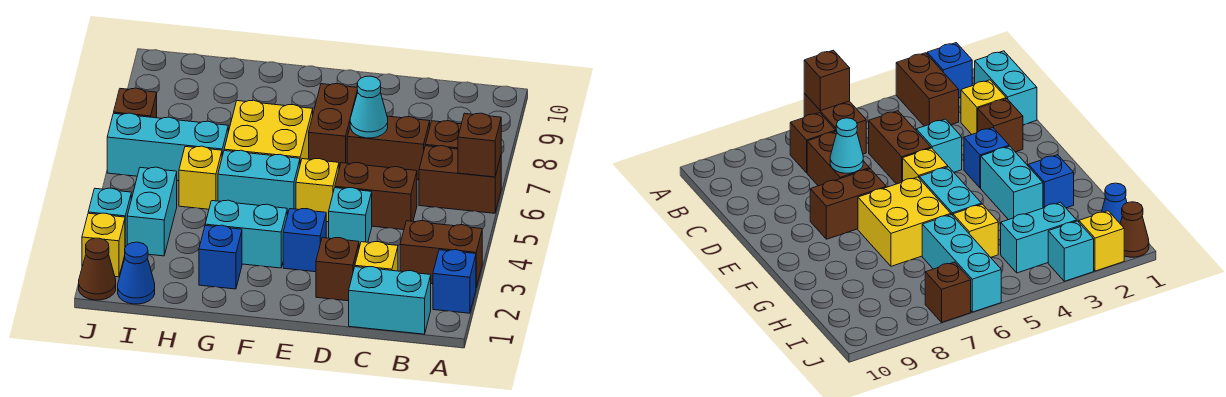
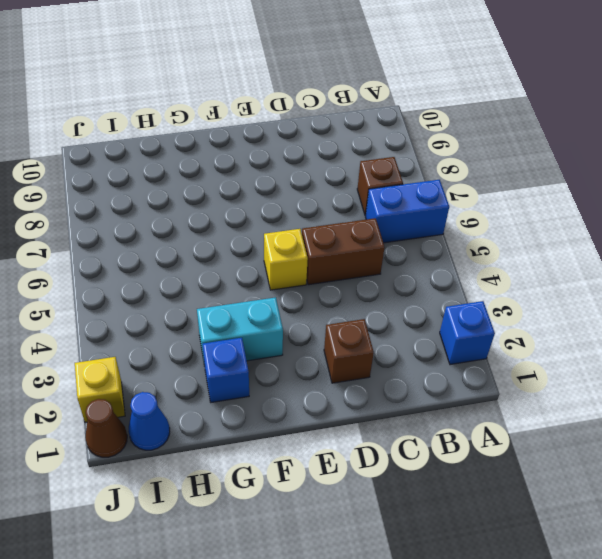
blue brick A6:B6 level 1 -> brown brick A6:B6 level 1
none -> brown brick A3:B3 level 1
none -> cyan brick B1:C1 level 1
none -> yellow brick C2 level 1

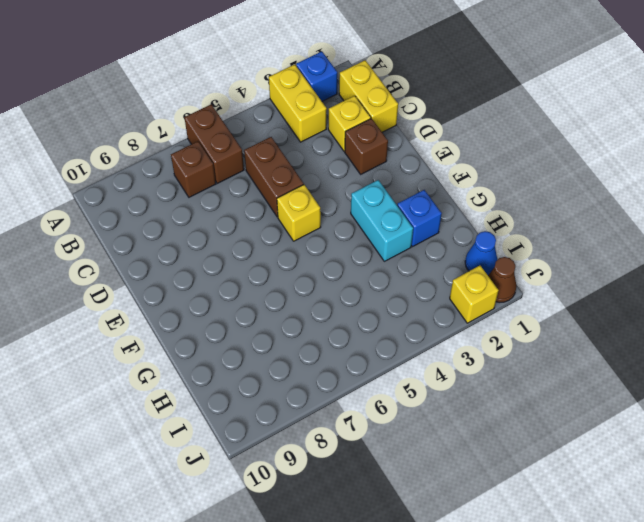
yellow brick A3:B3 level 1 -> brown brick A3:B3 level 1
yellow brick B1:C1 level 1 -> cyan brick B1:C1 level 1
none -> brown brick C7:D7 level 1
none -> cyan brick D4 level 1
none -> blue brick E3 level 1

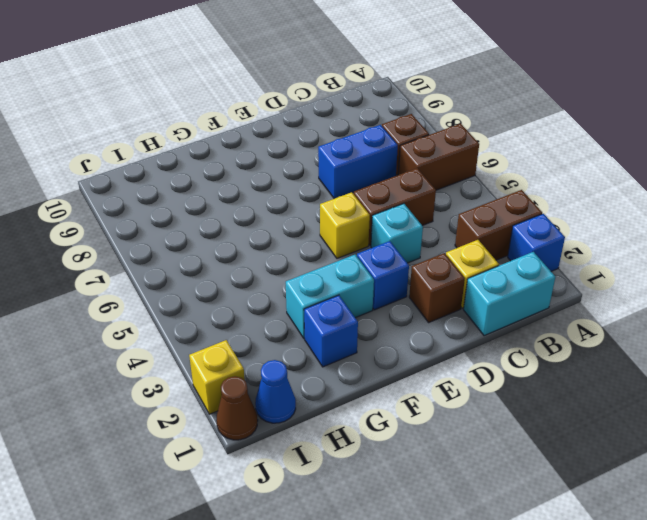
blue brick C7:D7 level 1 -> brown brick C7:D7 level 1
none -> brown brick E7:E8 level 1
none -> cyan brick F5:G5 level 1
none -> yellow brick F6:G7 level 1

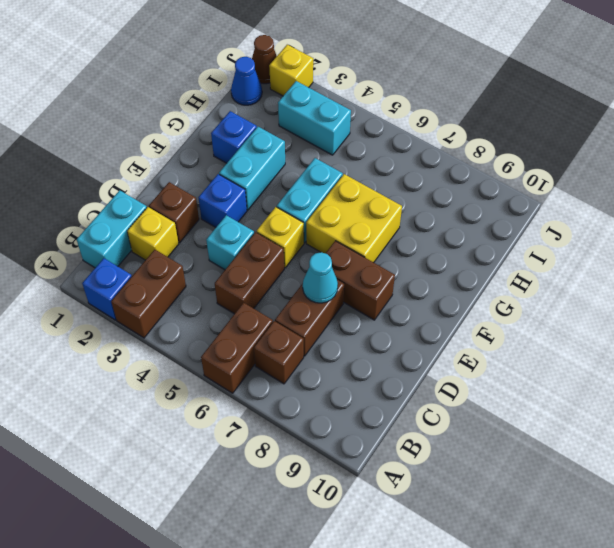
none -> yellow brick H5 level 1
none -> cyan brick H6:J6 level 1
none -> cyan brick J3 level 1

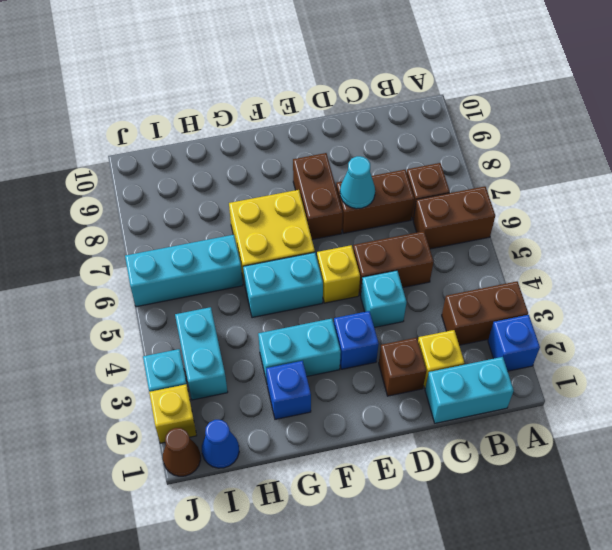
none -> yellow brick H5 level 1
none -> brown brick J7 level 1
none -> brown brick A6 level 2

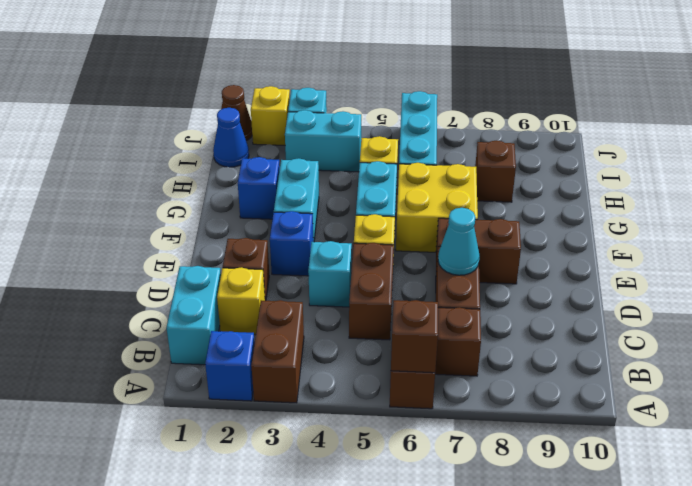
brown brick H8 level 1 -> brown brick J7 level 1

